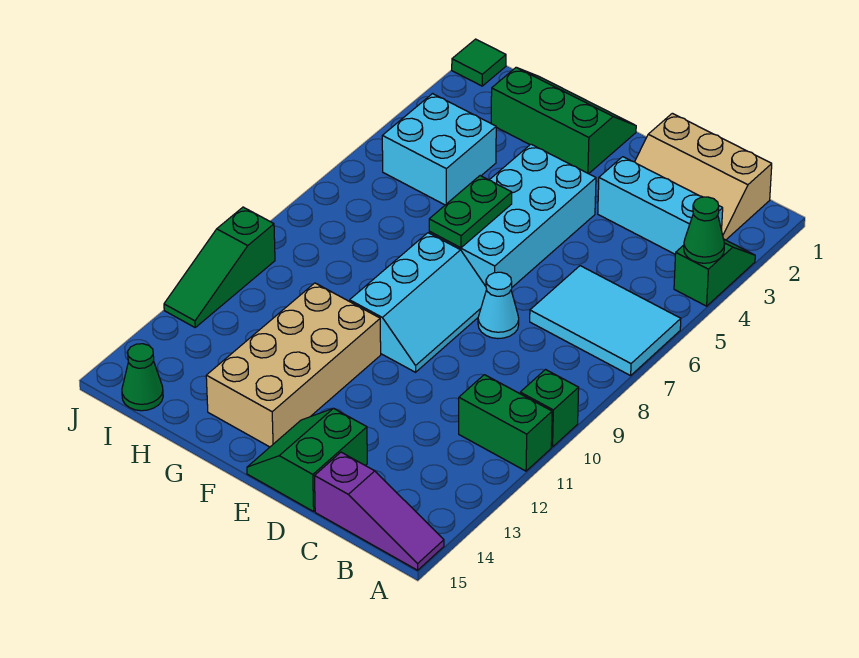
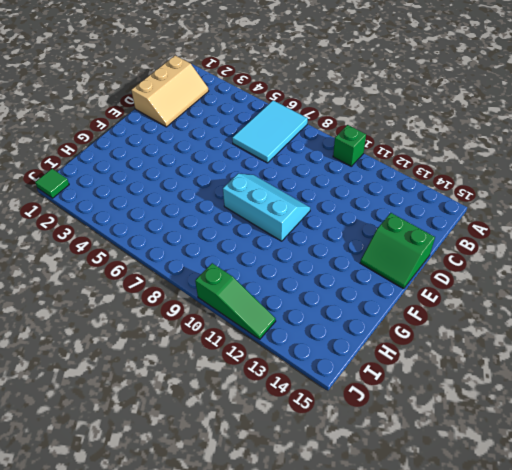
none -> green slope A3:A4 level 1 top 4
none -> green brick A11:B11 level 1
none -> purple slope A15:C15 level 1 top C

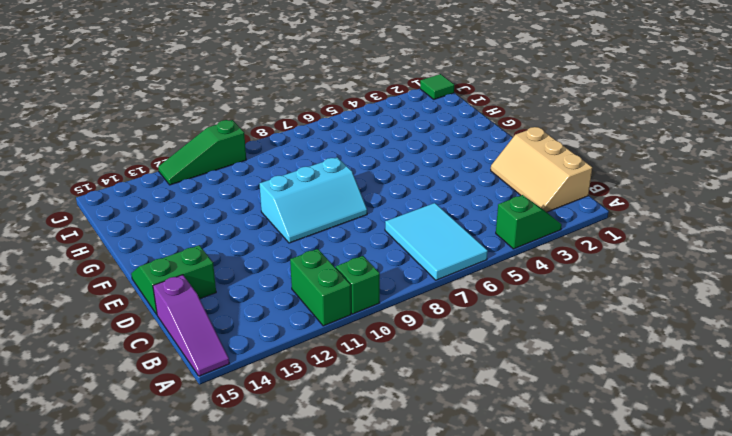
none -> cyan brick B3:D3 level 1
none -> cyan cone D8 level 1
none -> cyan brick E4:F7 level 1

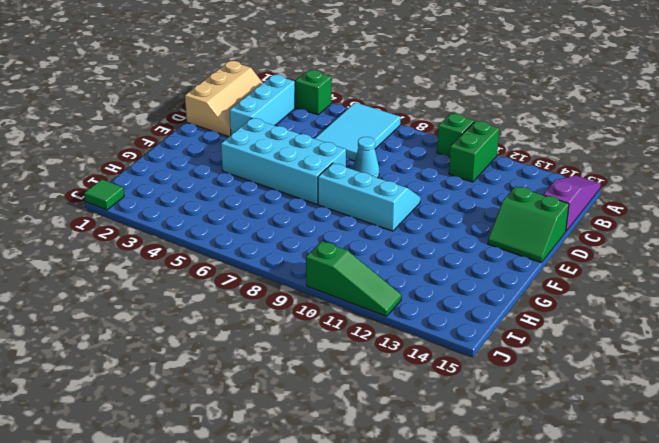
none -> green slope F1:H2 level 1 top 2
none -> tan brick F11:G14 level 1
none -> cyan brick H4:I5 level 1

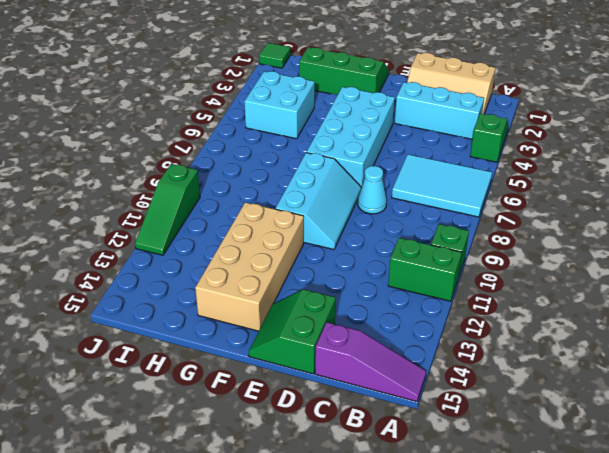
none -> green cone I15 level 1
none -> green cone A4 level 2
none -> green plate F6:F7 level 2

